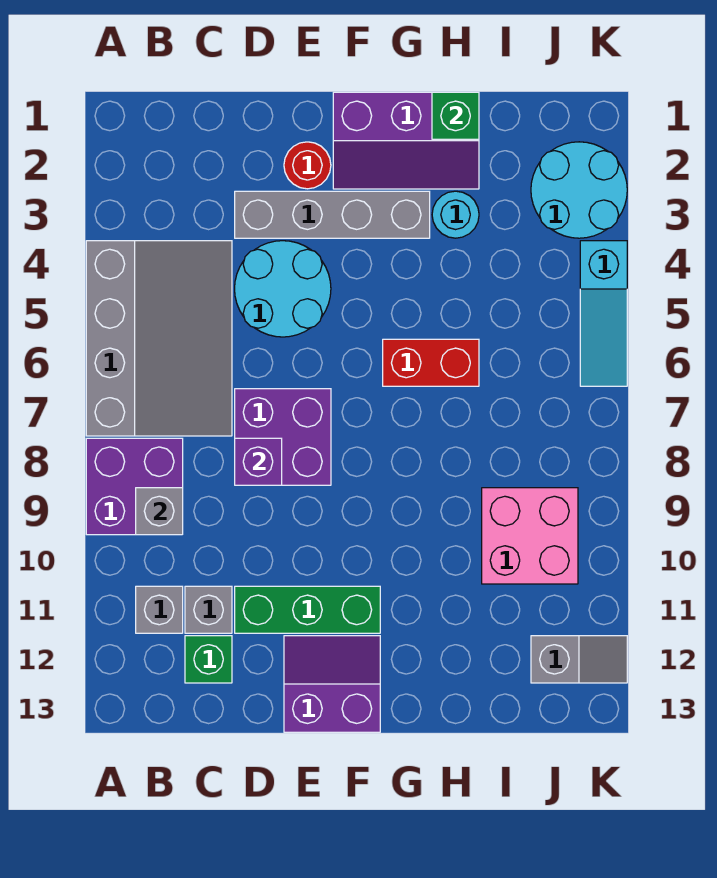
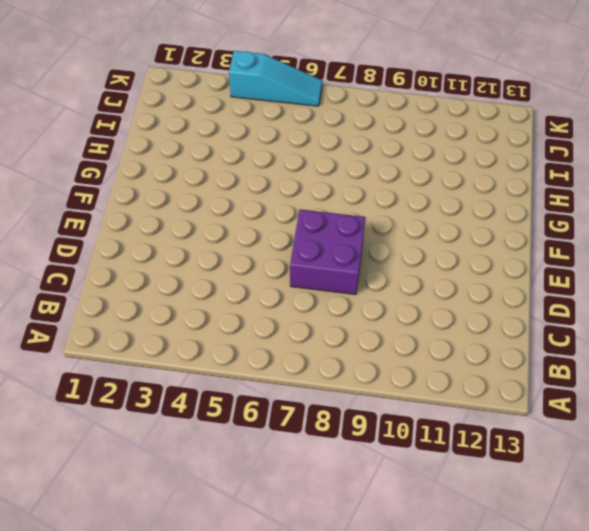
none -> grey slope A4:C7 level 1 top A
none -> purple brick A8:B9 level 1
none -> grey brick B11 level 1

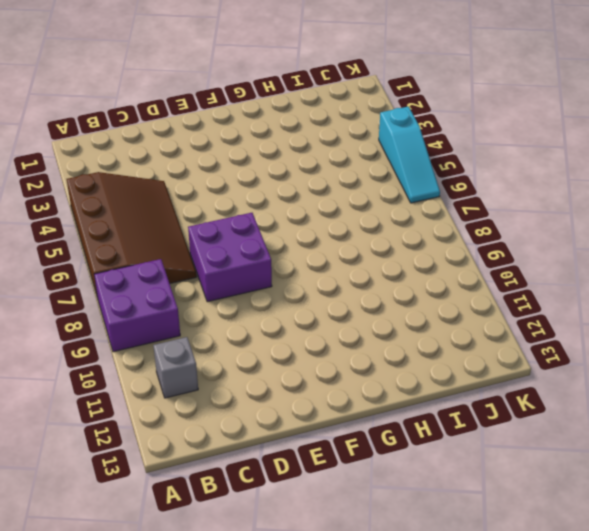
brown slope A4:C7 level 1 top A -> grey slope A4:C7 level 1 top A
none -> grey brick C11 level 1
none -> green brick C12 level 1
none -> grey brick D3:G3 level 1

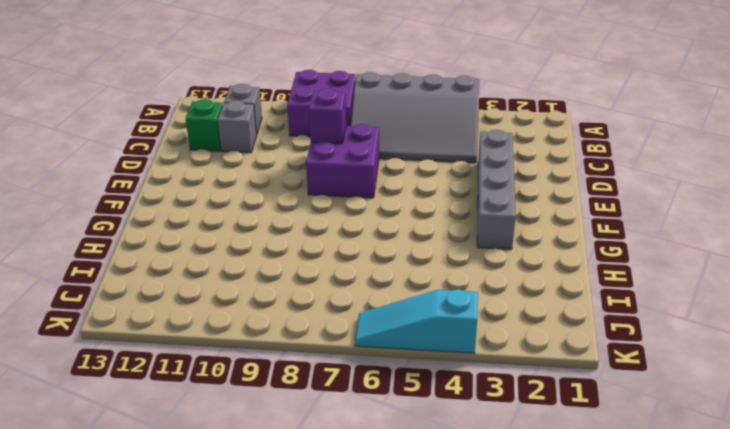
none -> cyan round brick D4:E5 level 1
none -> green brick D11:F11 level 1
none -> red round brick E2 level 1

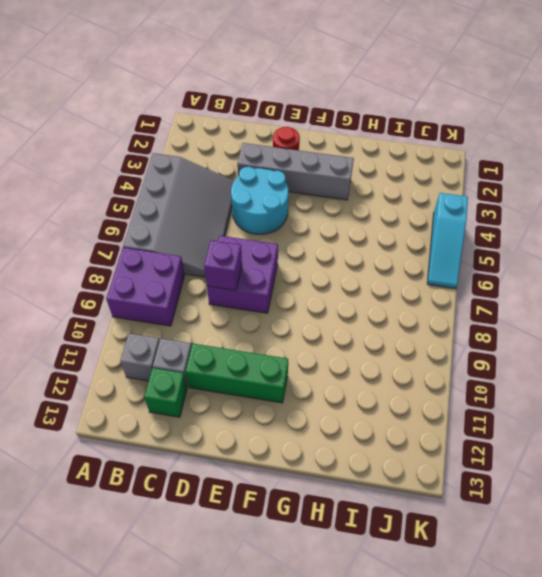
none -> purple slope E12:F13 level 1 top 13
none -> purple slope F1:H2 level 1 top 1
none -> red brick G6:H6 level 1

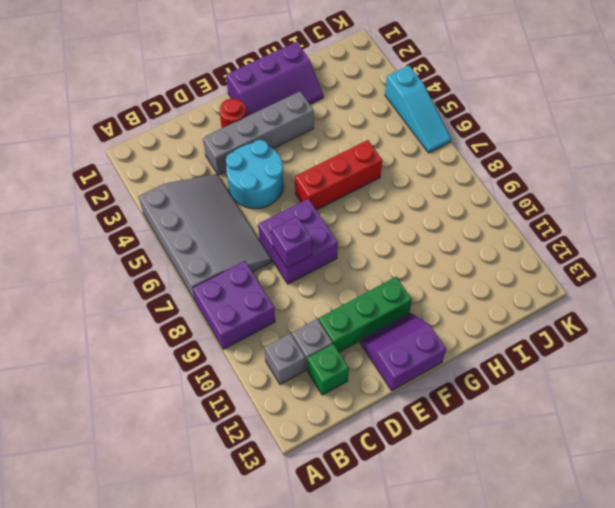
red brick F6:H6 level 1 -> red brick G6:H6 level 1
none -> cyan round brick H3 level 1
none -> pink brick I9:J10 level 1
none -> cyan round brick J2:K3 level 1

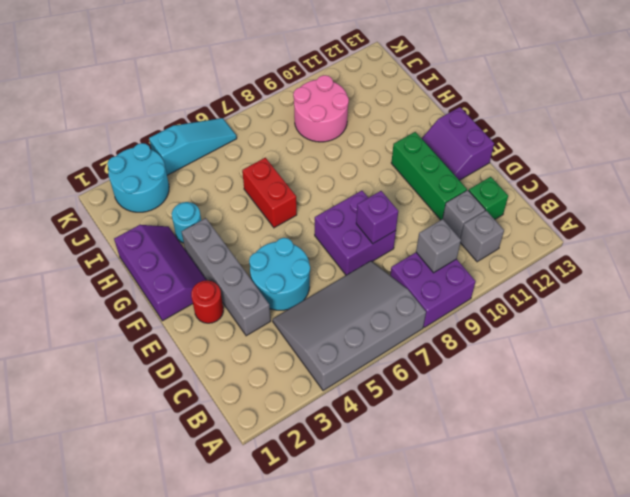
pink round brick I9:J10 level 1 -> pink brick I9:J10 level 1
none -> grey slope J12:K12 level 1 top J
none -> green brick H1 level 2

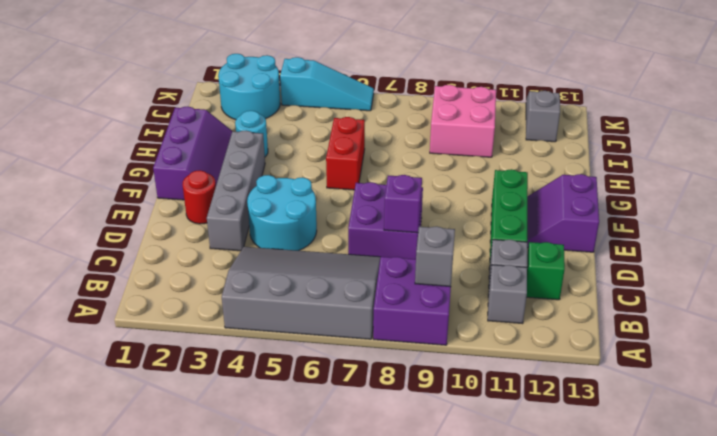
none -> green brick H1 level 2

